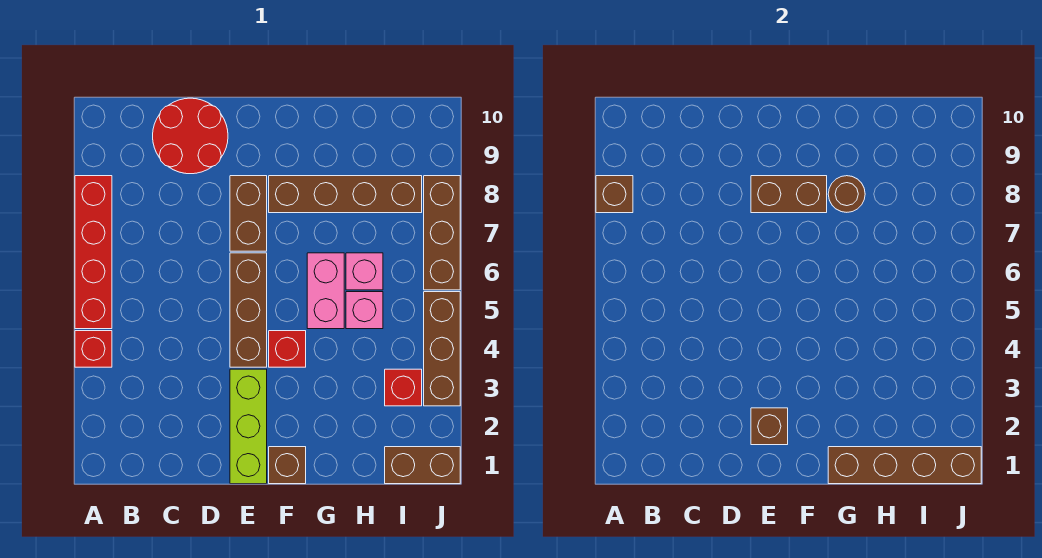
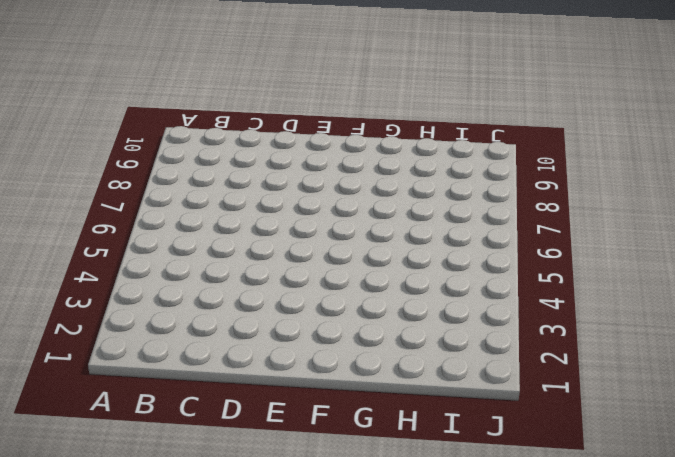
none -> red brick A4 level 1
none -> red brick A5:A8 level 1
none -> red round brick C9:D10 level 1

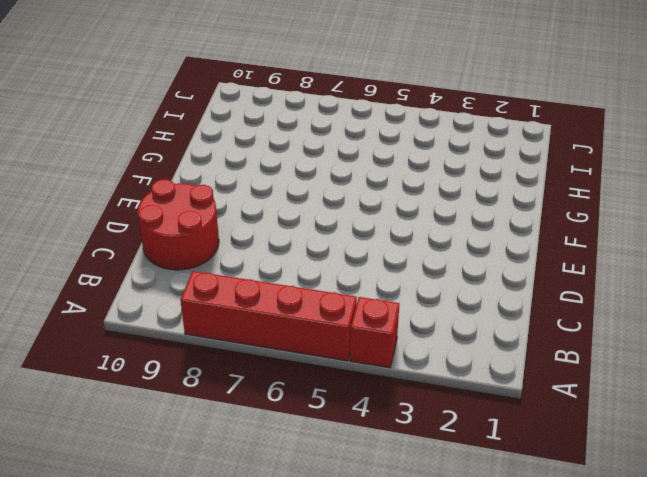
none -> lime brick E1:E3 level 1
none -> brown brick E4:E6 level 1
none -> brown brick E7:E8 level 1

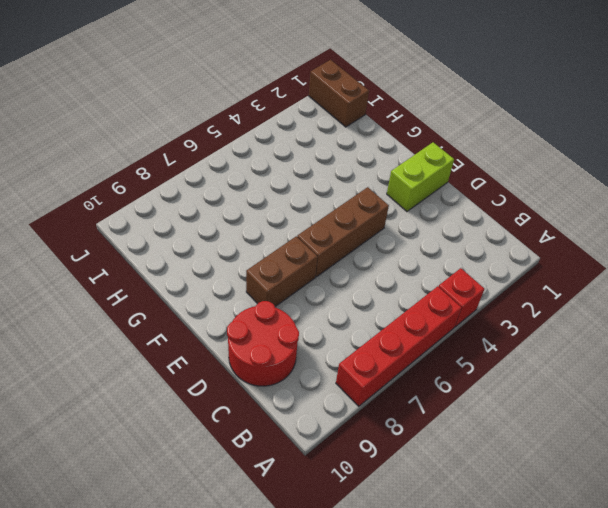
lime brick E1:E2 level 1 -> lime brick E1:E3 level 1
none -> brown brick F1 level 1
none -> red brick F4 level 1
none -> brown brick F8:I8 level 1

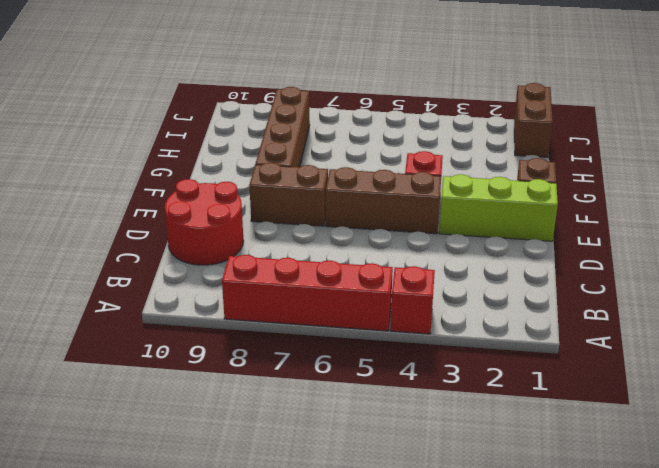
none -> pink brick G5:G6 level 1
none -> pink brick H5 level 1
none -> pink brick H6 level 1

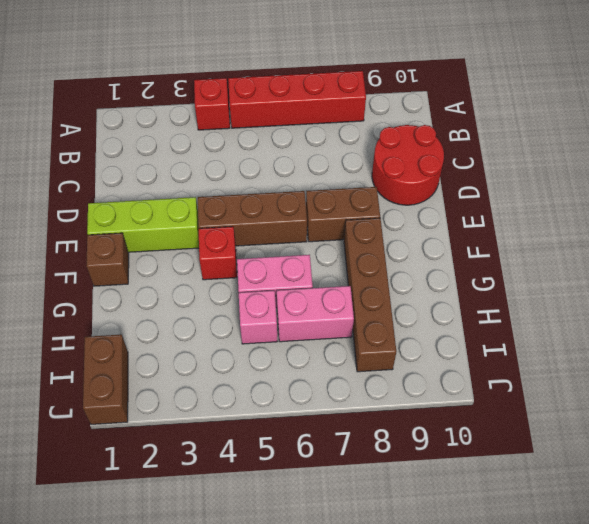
pink brick H6:H7 level 1 -> pink brick H6 level 1
none -> red brick I3 level 1
none -> brown brick J3:J5 level 1
none -> brown brick J6:J8 level 1

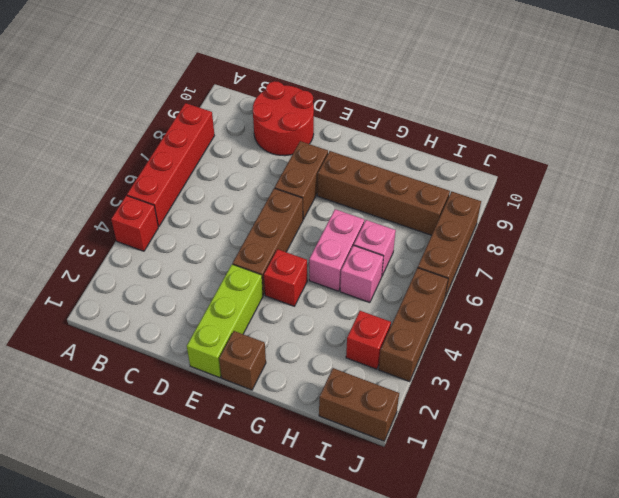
none -> brown brick A8 level 2
none -> brown brick E2 level 2
none -> brown brick E8:F8 level 2

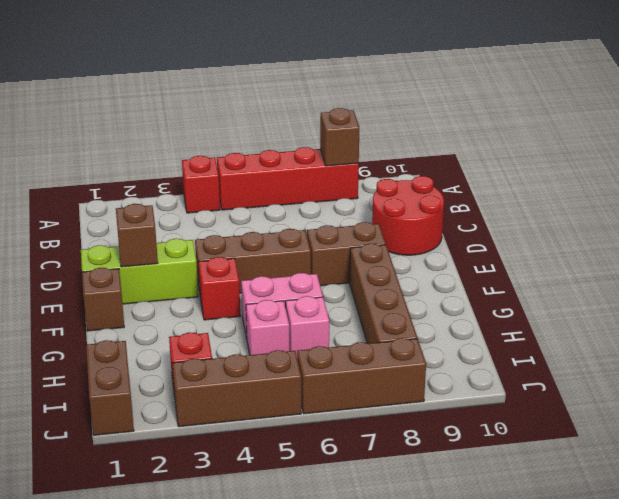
none -> brown brick E8:F8 level 2
none -> brown brick G1:J1 level 2
none -> brown round brick G8 level 2

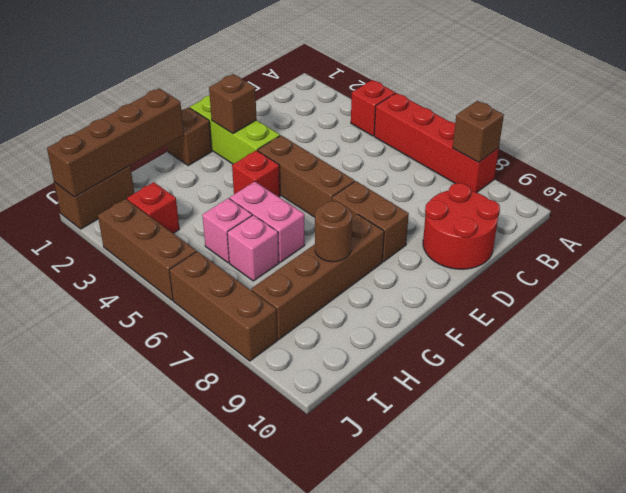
none -> brown brick E8:F8 level 2

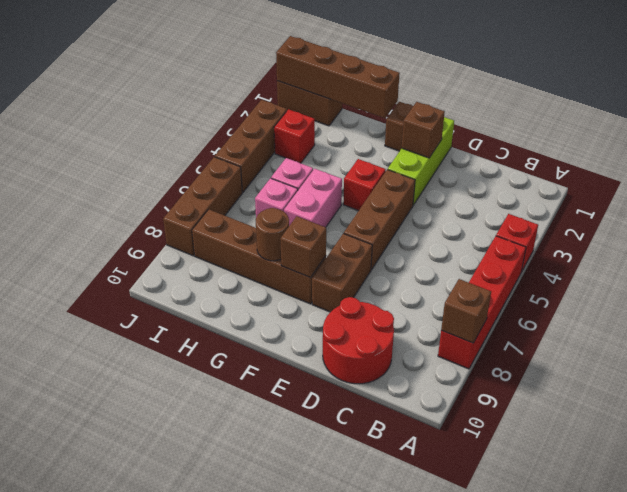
brown brick F8 level 2 -> brown brick E8:F8 level 2

